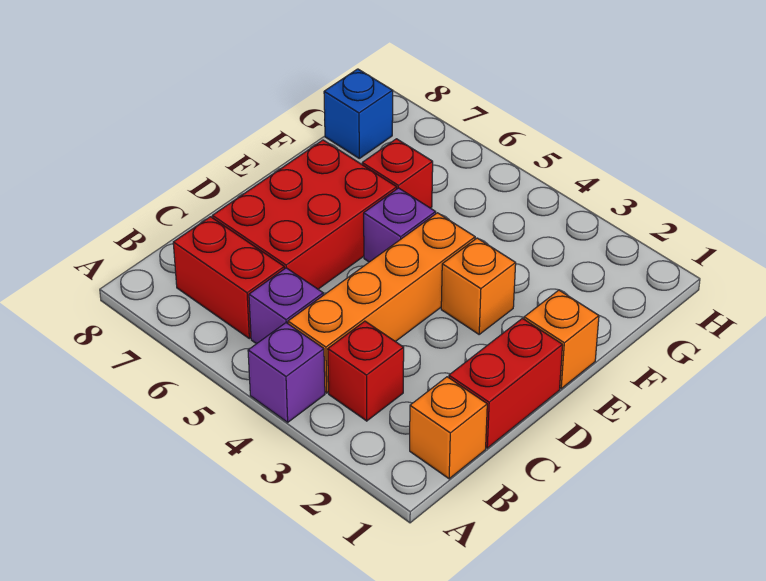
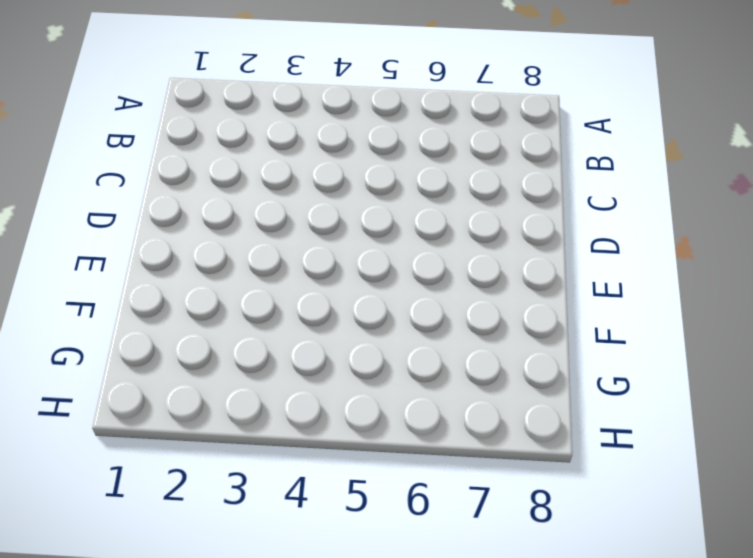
none -> purple brick A4 level 1
none -> orange brick B1 level 1
none -> red brick B3 level 1

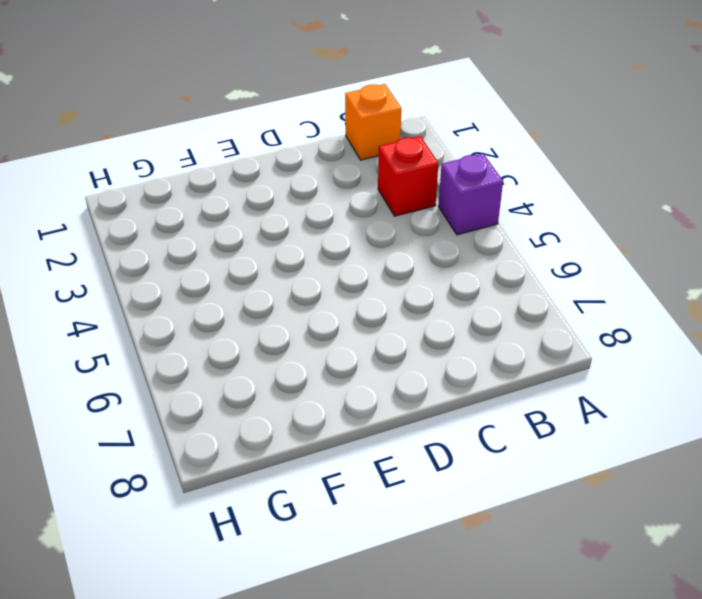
none -> orange brick B4:E4 level 1
none -> purple brick B5 level 1
none -> red brick B6:B7 level 1

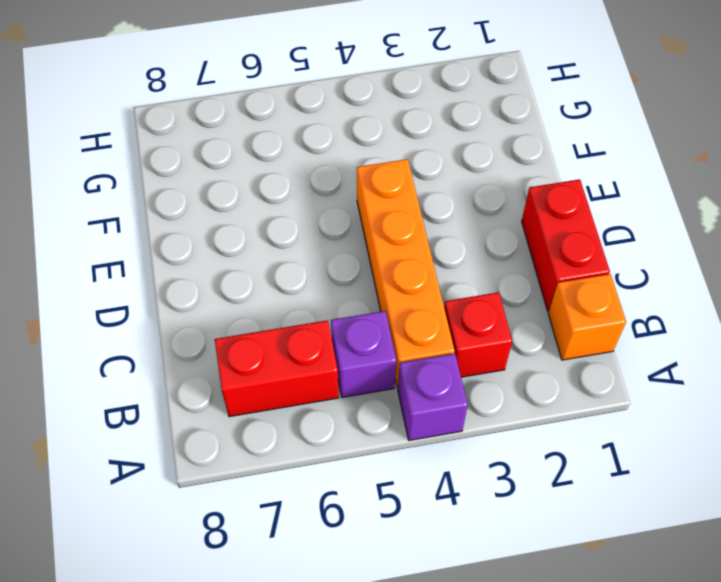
none -> red brick C6:E7 level 1
none -> orange brick E1 level 1
none -> orange brick E3 level 1

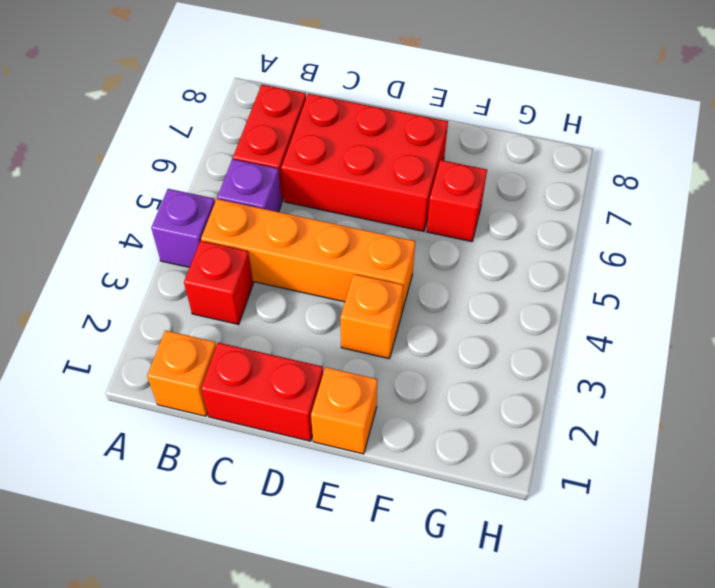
none -> purple brick E5 level 1
none -> blue brick G8 level 1

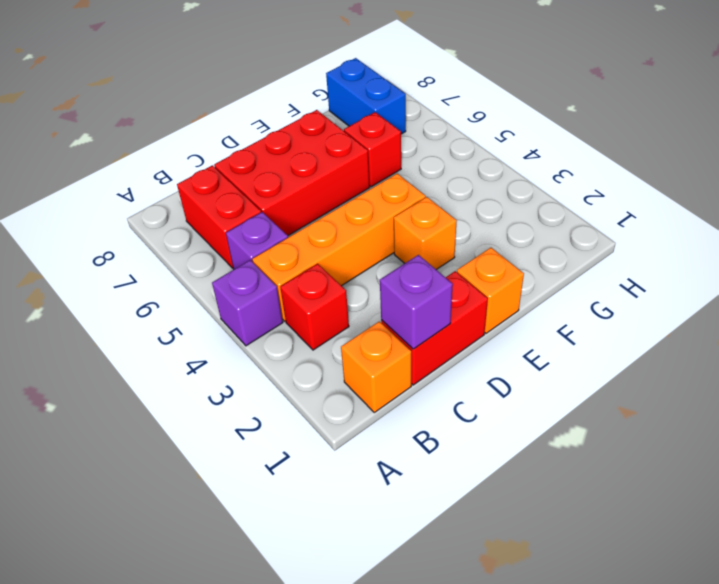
purple brick C1 level 2 -> purple brick E5 level 1
blue brick G7:G8 level 1 -> blue brick G8 level 1

